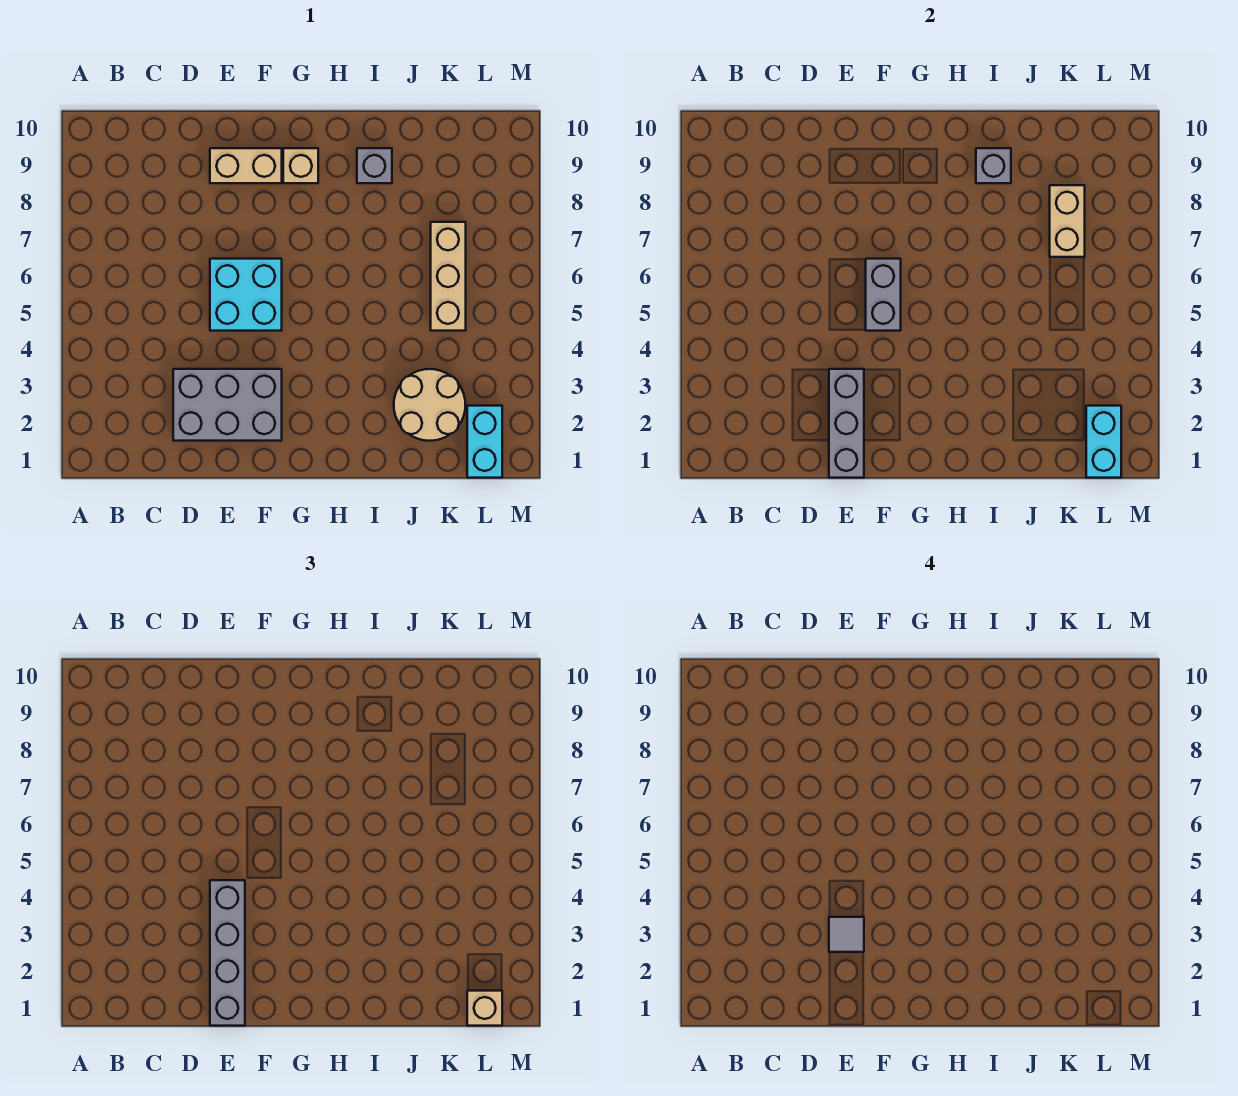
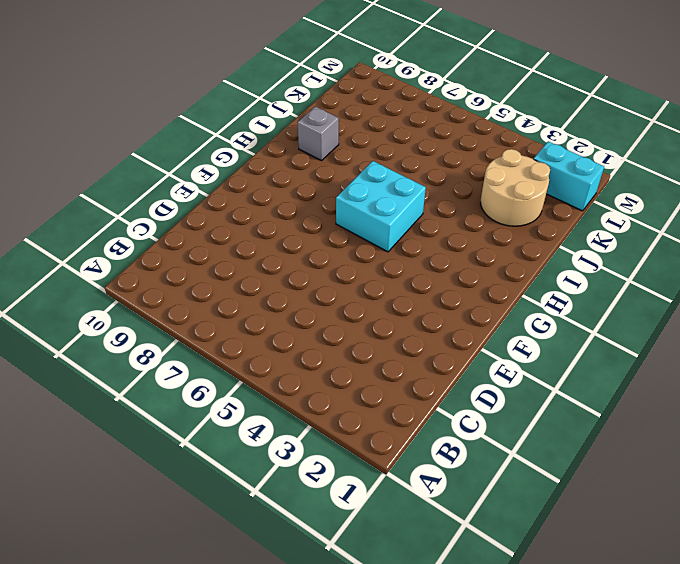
cyan brick G5:H6 level 1 -> cyan brick E5:F6 level 1
none -> grey brick D2:F3 level 1
none -> tan brick E9:F9 level 1
none -> tan brick G9 level 1

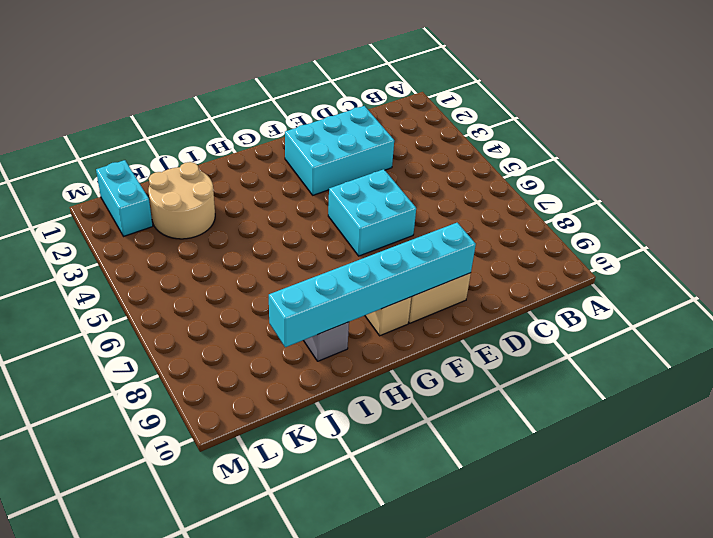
cyan brick D2:F3 level 1 -> grey brick D2:F3 level 1
cyan brick E9:J9 level 2 -> grey brick I9 level 2
none -> tan brick K5:K7 level 1
none -> grey brick E1:E3 level 2
none -> grey brick F5:F6 level 2

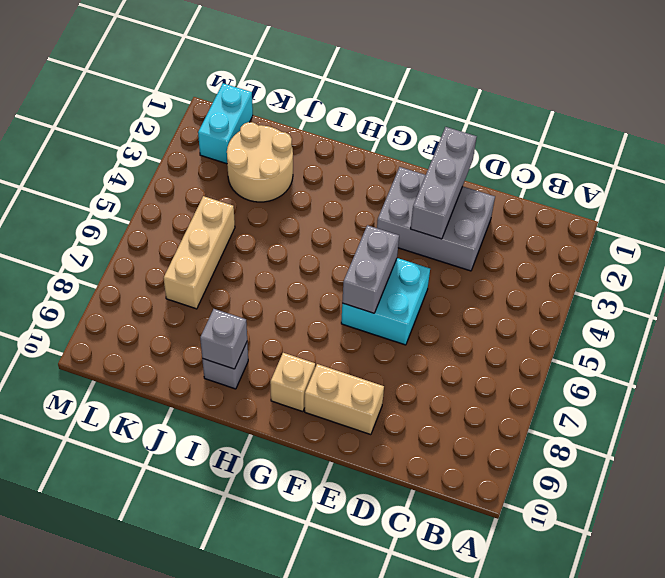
none -> tan brick K7:K8 level 2
none -> cyan brick L1:L2 level 2
none -> grey brick E1:E4 level 3

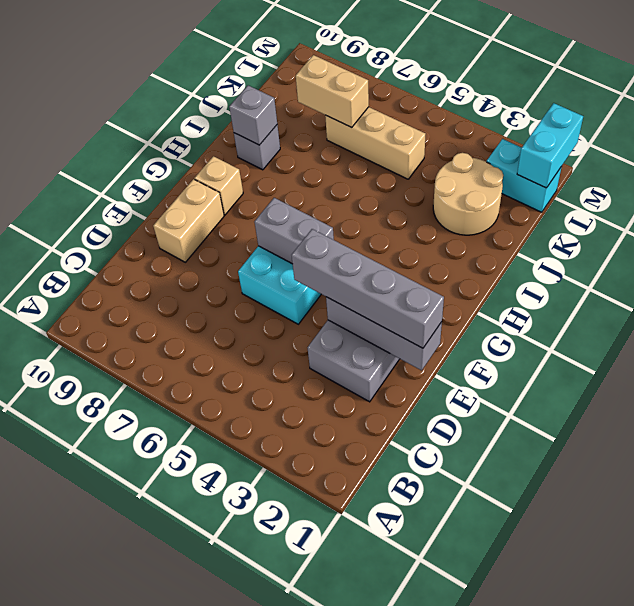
cyan brick L1:M1 level 2 -> cyan brick L1:L2 level 2
none -> tan brick L1 level 3
none -> grey tile E3 level 4

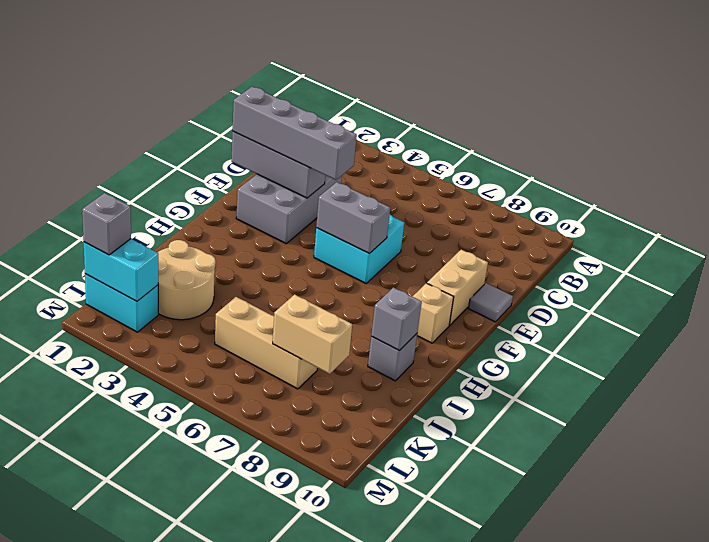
grey tile E10 level 1 -> grey tile E3 level 4
grey brick L1 level 3 -> tan brick L1 level 3

